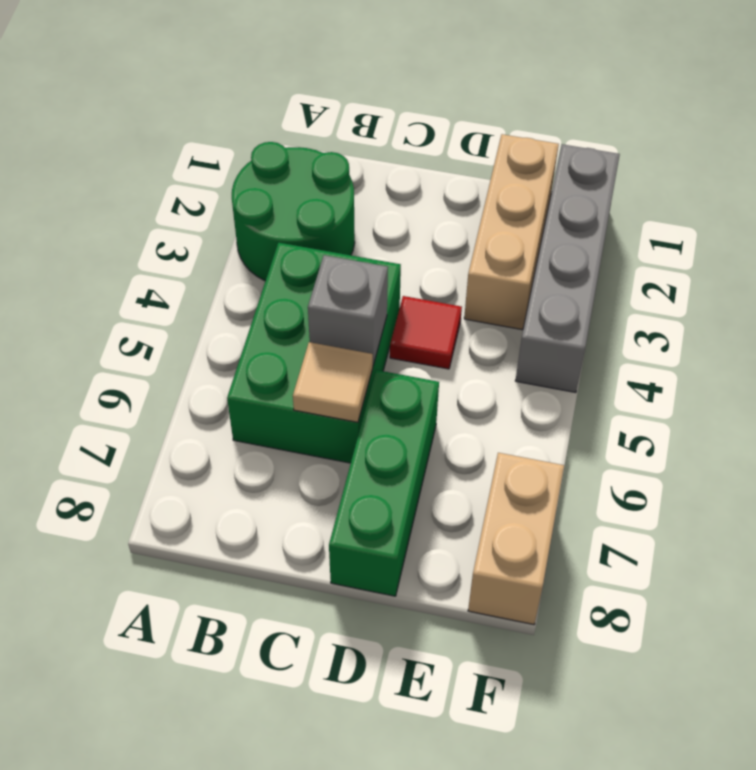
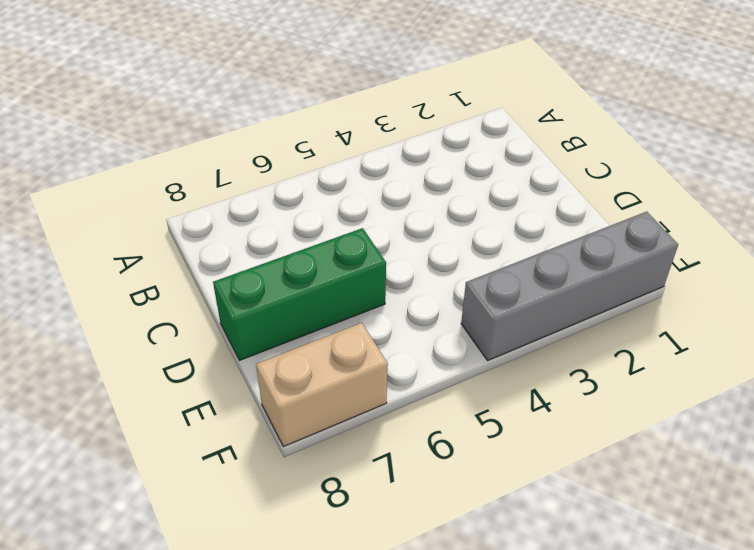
none -> green round brick A2:B3 level 1
none -> green brick B4:C6 level 1

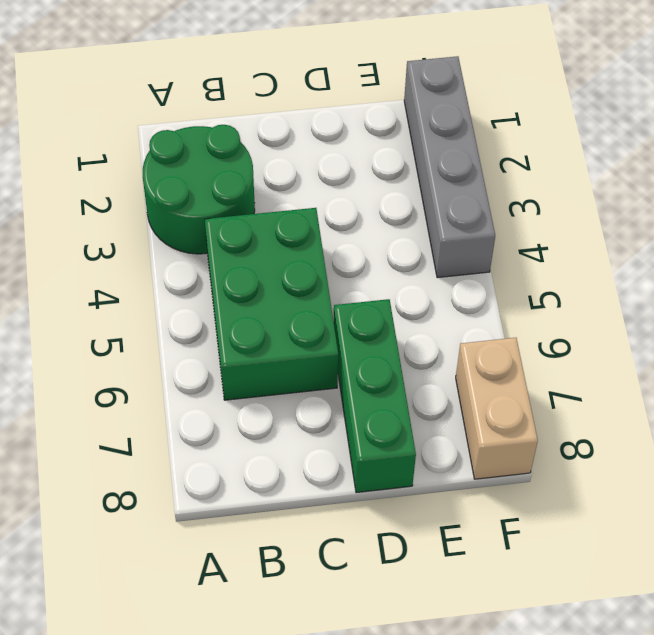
none -> red tile D4 level 1
none -> tan brick E1:E3 level 1

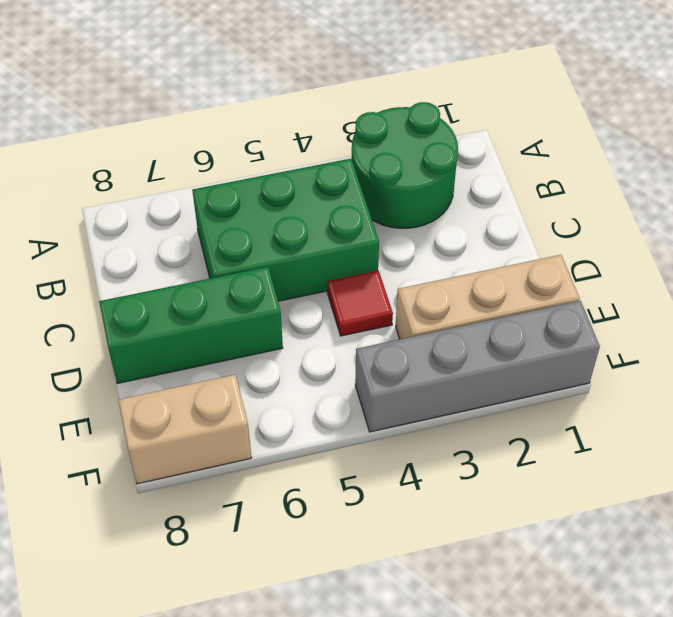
none -> grey brick C5 level 2
none -> tan tile C6 level 2

